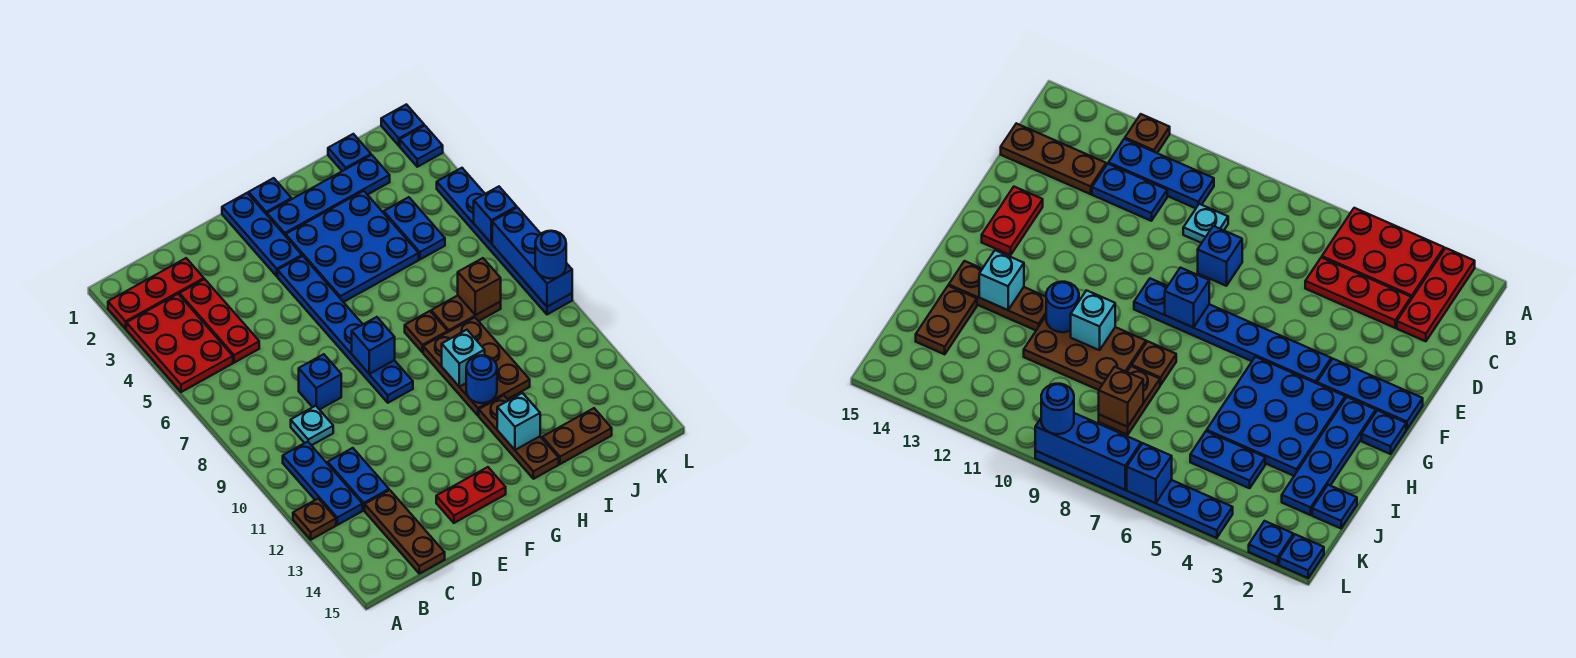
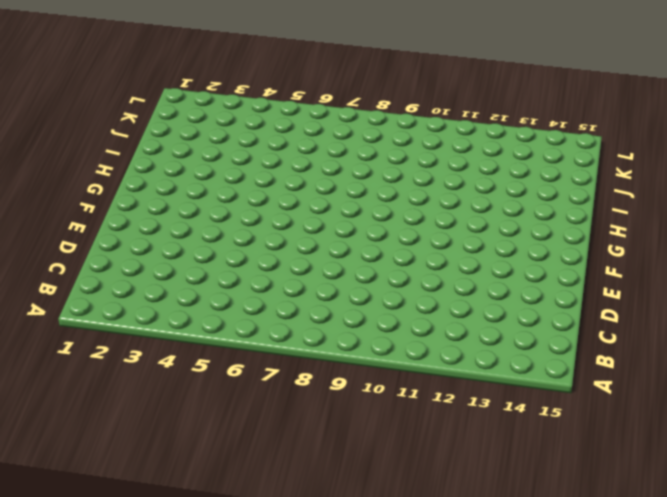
none -> red plate A2:C2 level 1
none -> red plate A3:B5 level 1
none -> brown plate A12 level 1
none -> blue plate B10:B12 level 1

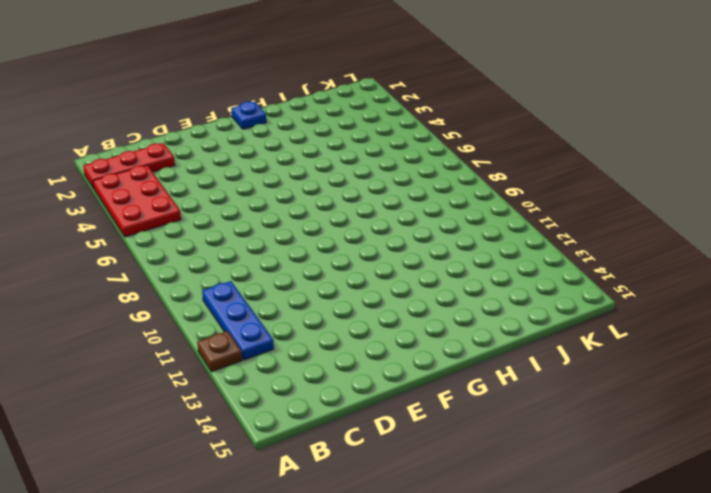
none -> red plate C3:C5 level 1
none -> cyan plate C9 level 1
none -> blue plate C11:C12 level 1
none -> brown plate C13:C15 level 1

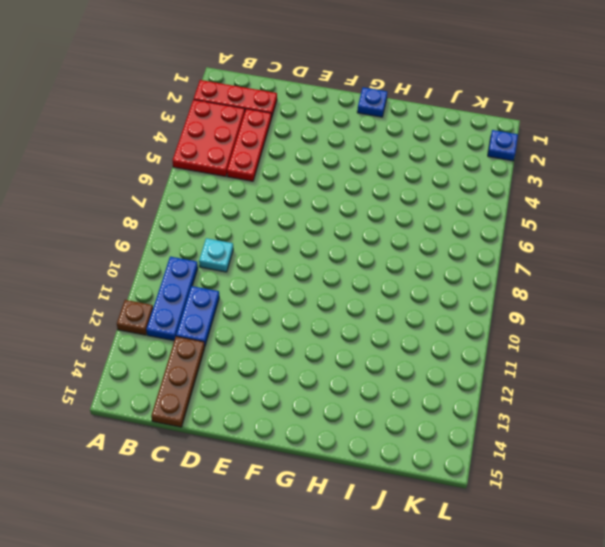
none -> blue brick D8 level 1
none -> red plate E14:F14 level 1
none -> blue plate F1:F3 level 1
none -> blue plate F4:F9 level 1

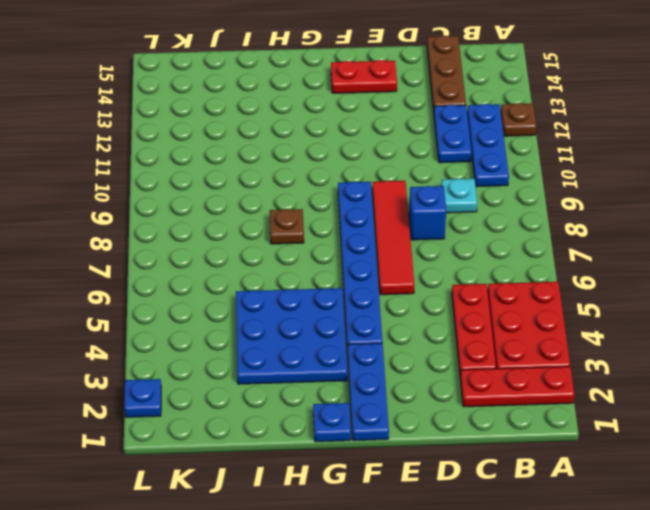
red tile E6:E9 level 1 -> none
none -> blue plate G2:J2 level 1
none -> brown plate H9:I11 level 1
none -> brown plate H12:H14 level 1
none -> brown plate I8:J8 level 1

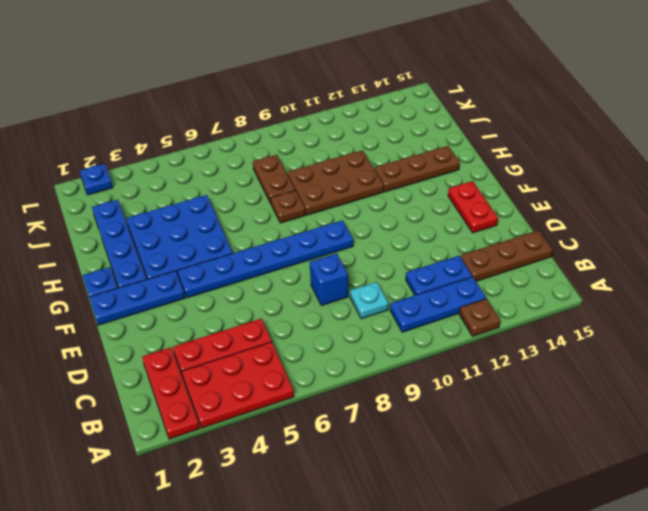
none -> brown plate I14:J14 level 1
none -> blue plate J1 level 1
none -> blue plate J4:J5 level 1
none -> blue plate L1 level 1

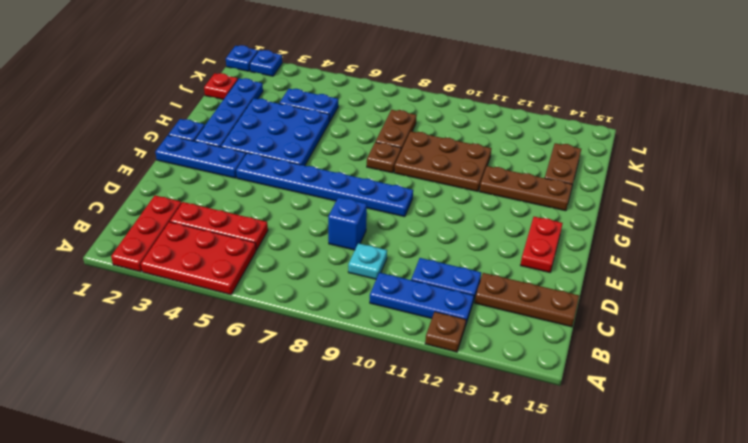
red plate J1 level 1 -> blue plate J1 level 1
none -> blue plate L4:L9 level 1
none -> blue brick F8 level 2
none -> cyan brick H10 level 2
none -> blue round brick H11 level 2

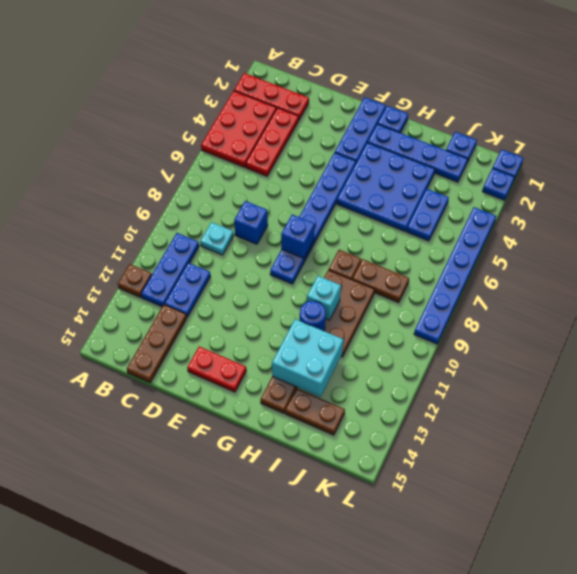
cyan brick H12:I13 level 2 -> cyan brick H13 level 2
none -> brown brick J8 level 2
none -> blue brick L6 level 2
none -> blue brick L7:L9 level 2
none -> blue round brick L9 level 3

